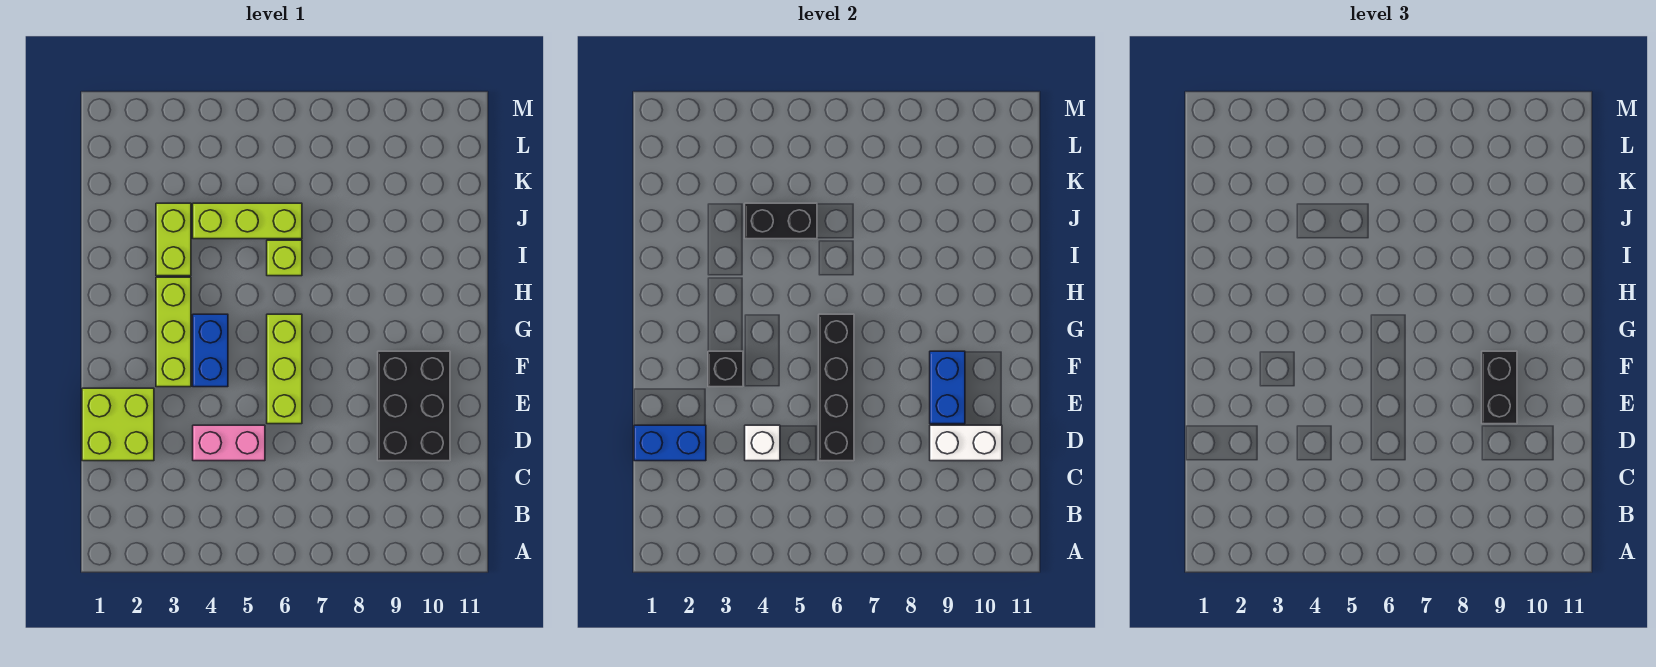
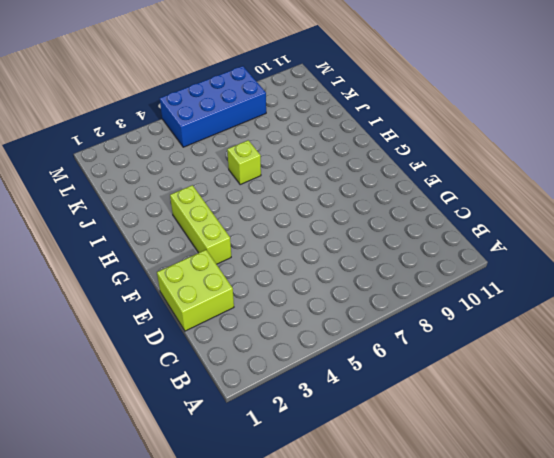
blue brick L5:M8 level 1 -> none
none -> pink brick D4:D5 level 1
none -> black brick D9:F10 level 1
none -> lime brick E6:G6 level 1

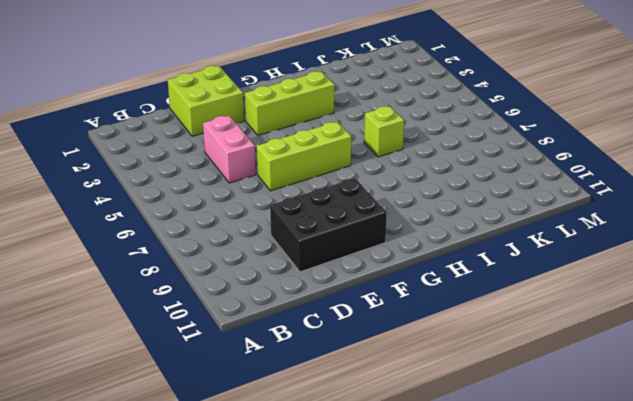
none -> blue brick F4:G4 level 1
none -> lime brick I3:J3 level 1
none -> lime brick J4:J6 level 1

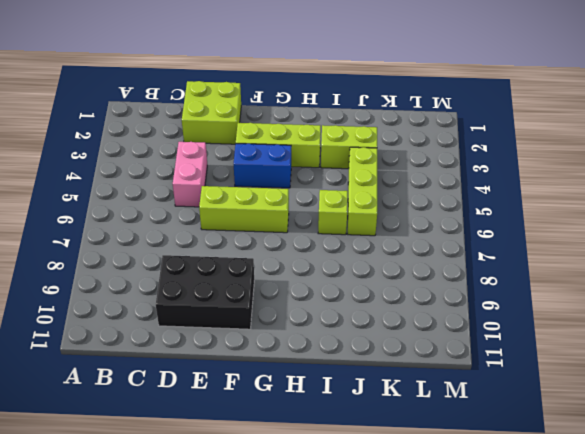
none -> blue brick D1:D2 level 2
none -> white brick D4 level 2
none -> black brick D6:G6 level 2

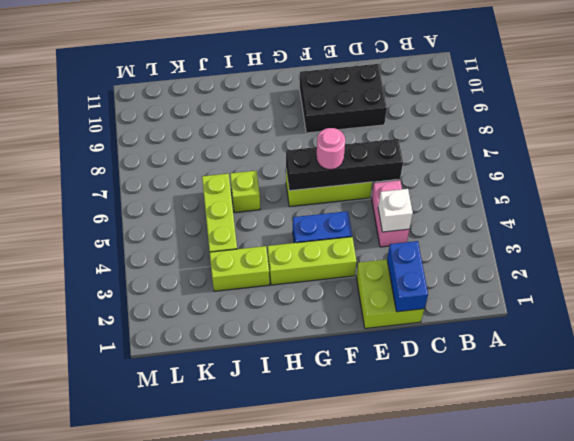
pink round brick F6 level 3 -> none
none -> white brick D9:D10 level 2
none -> blue brick E9:F9 level 2
none -> black brick F3 level 2

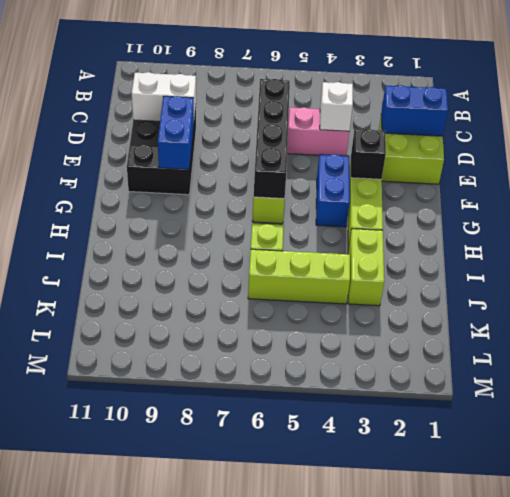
none -> black brick J4:J5 level 2
none -> black brick E9:F9 level 3

